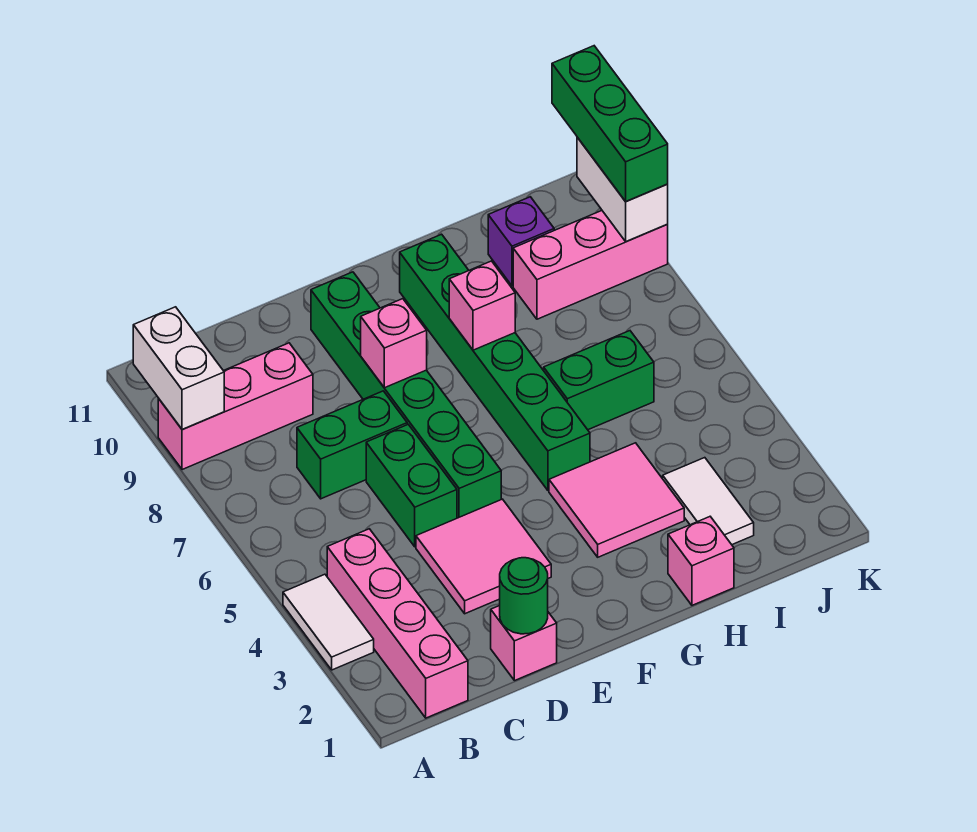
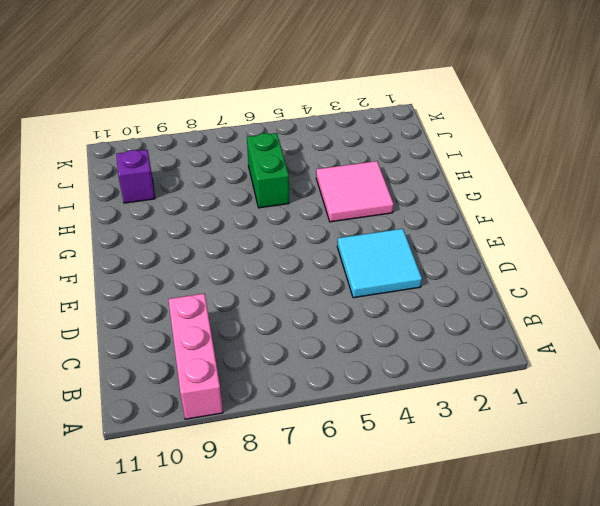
cyan tile D3:E4 level 1 -> pink tile D3:E4 level 1
none -> white tile A3:A4 level 1
none -> pink brick B1:B4 level 1
none -> green brick C7:D7 level 1

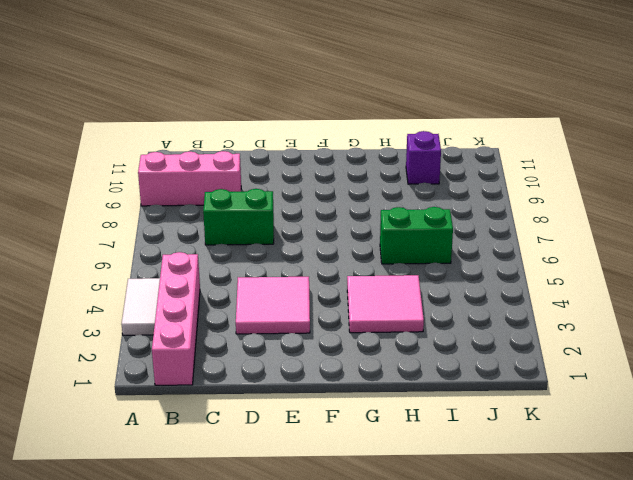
none -> pink brick D1 level 1
none -> green brick D5:D6 level 1
none -> green brick E5:E10 level 1

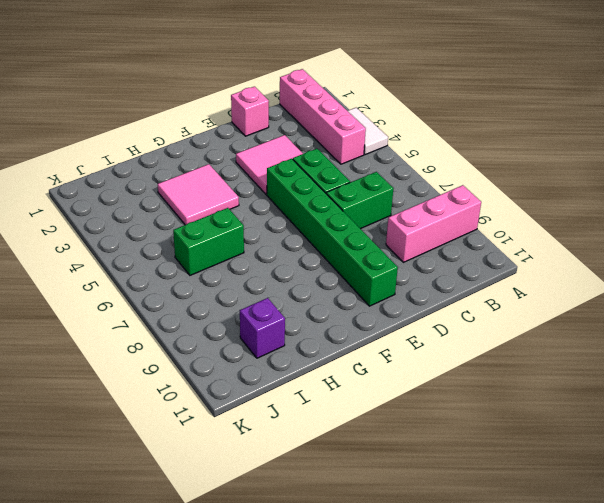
none -> green brick G5:G10 level 1
none -> pink brick H1 level 1
none -> white tile I2:I3 level 1

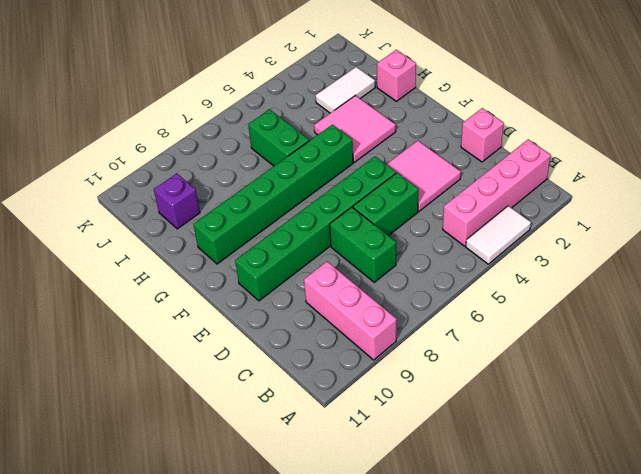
none -> pink brick I9:K9 level 1
none -> white brick A9:A10 level 2
none -> green round brick D1 level 2

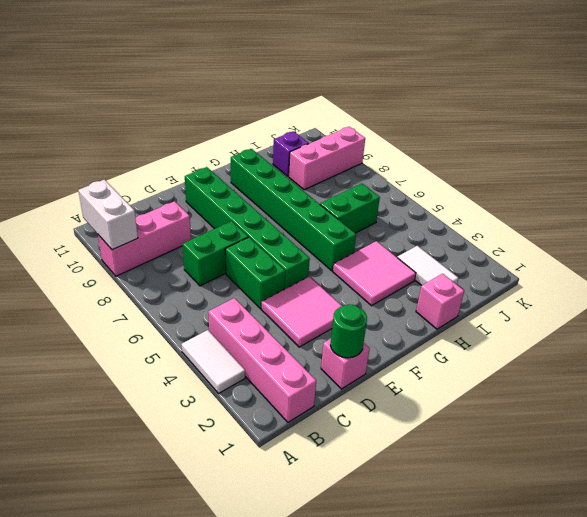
none -> pink brick E8 level 2
none -> pink brick G8 level 2
none -> white brick K9:K10 level 2

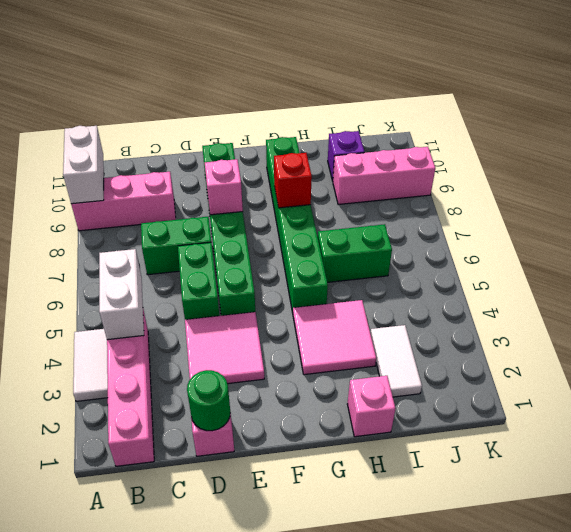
white brick B4:B5 level 2 -> white brick K9:K10 level 2
red brick G8 level 2 -> pink brick G8 level 2
none -> green brick K9:K11 level 3

